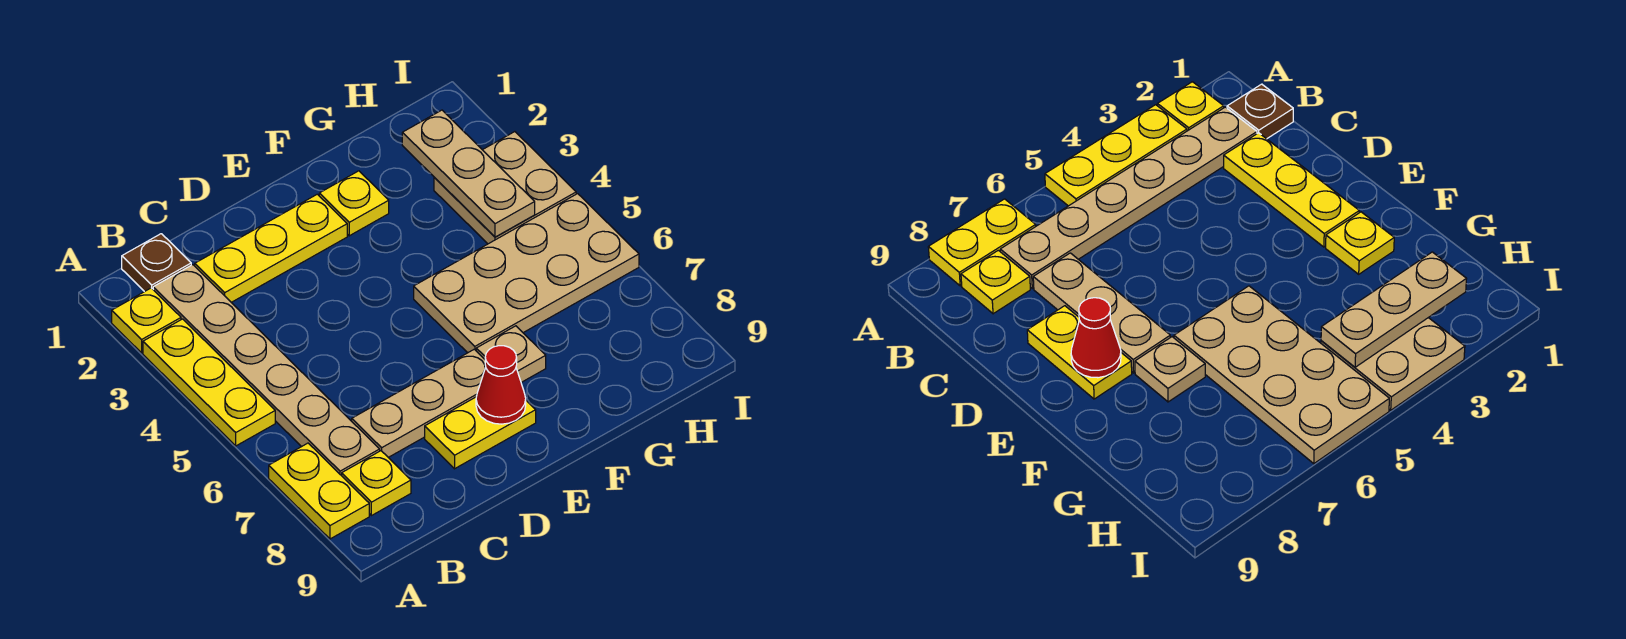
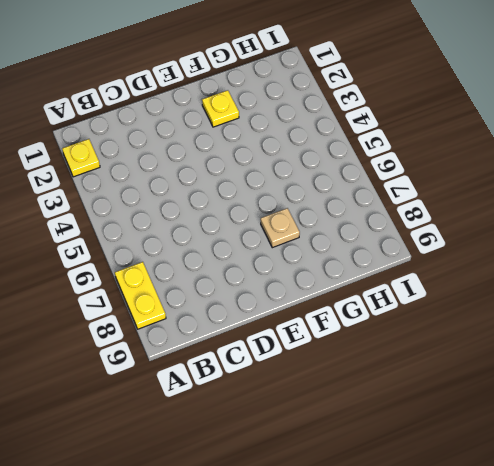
none -> yellow plate A3:A5 level 1
none -> brown plate B1 level 1
none -> tan plate B2:B7 level 1

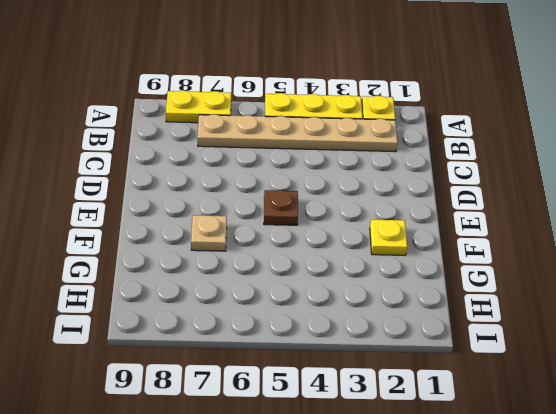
brown plate E5 level 1 -> brown plate B1 level 1
none -> yellow plate B8 level 1
none -> yellow plate C2:E2 level 1
none -> tan plate C7:E7 level 1

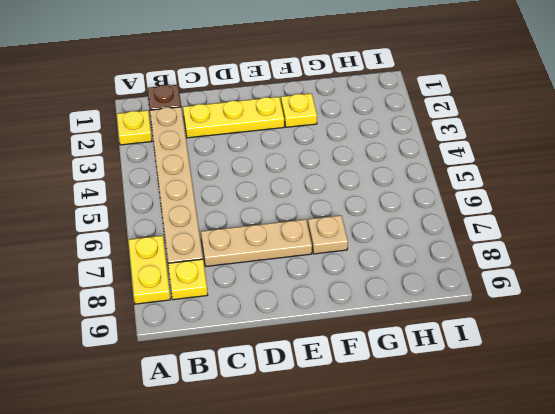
none -> yellow plate A3:A5 level 1
none -> yellow plate D8:E8 level 1
none -> tan plate F5:I6 level 1

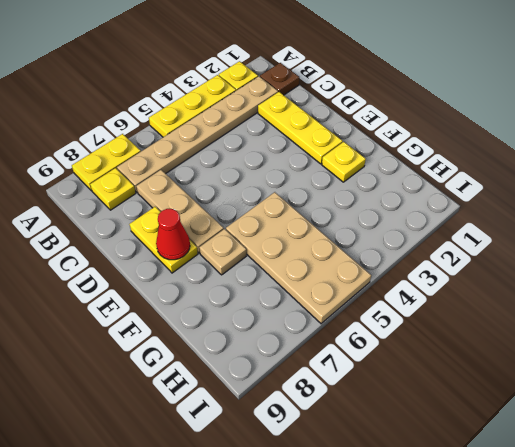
none -> tan plate H3:I4 level 1
none -> tan plate H2:H4 level 2

